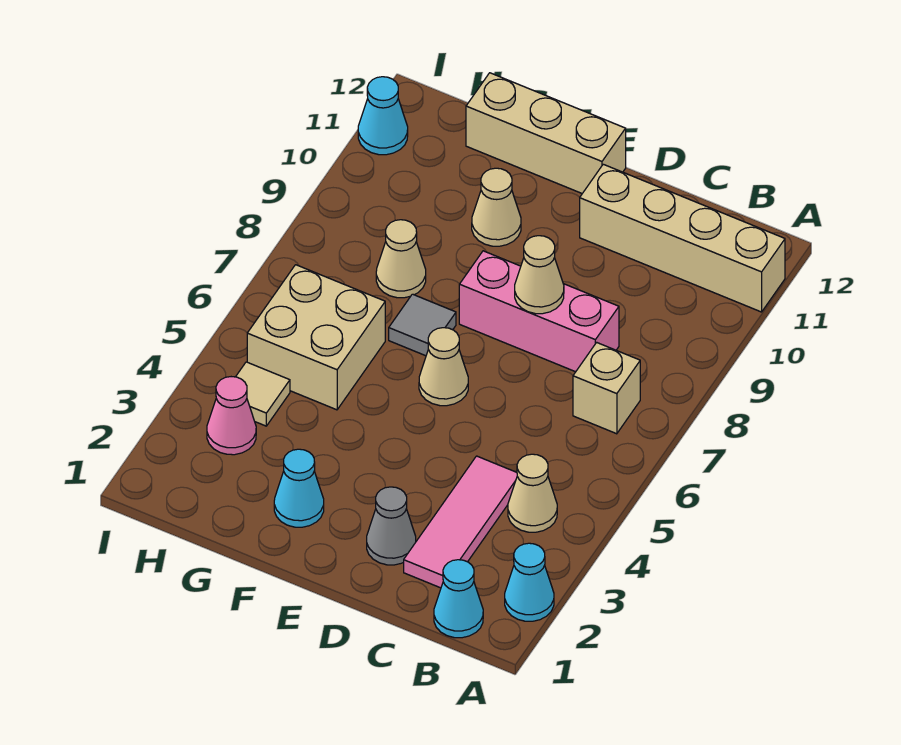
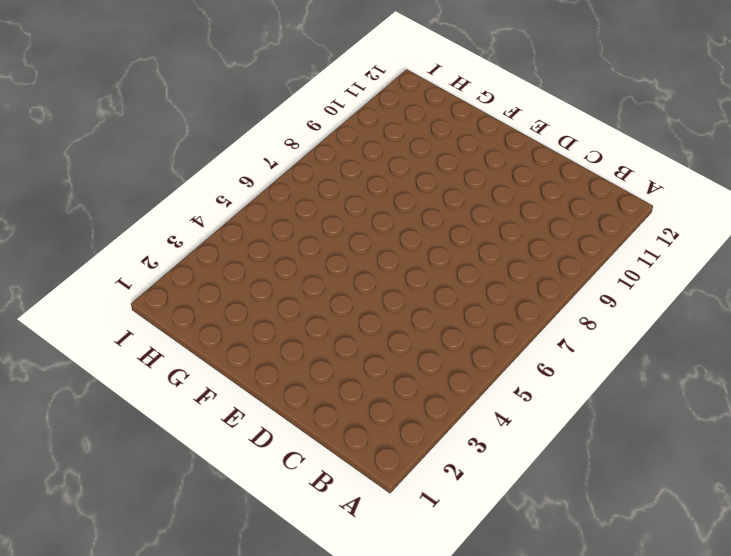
none -> cyan cone A2 level 1
none -> tan brick A11:D11 level 1
none -> cyan cone B1 level 1

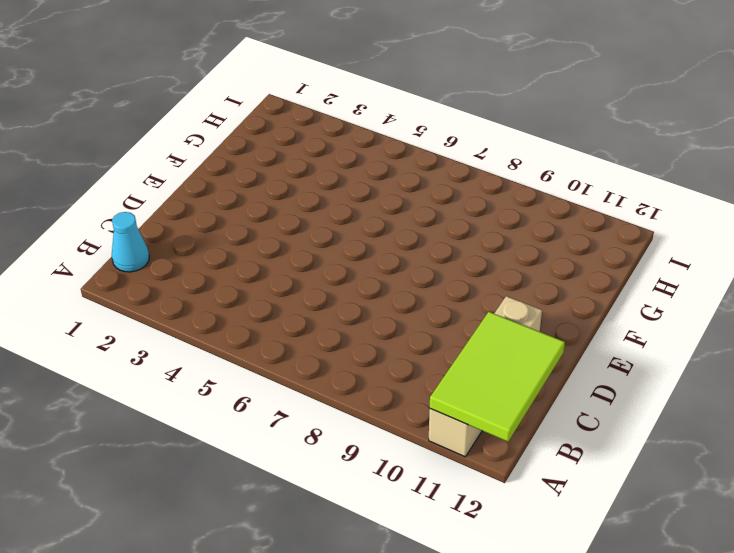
lime tile A11:C12 level 2 -> none
none -> cyan cone A2 level 1
none -> tan cone B4 level 1
none -> tan brick B7 level 1

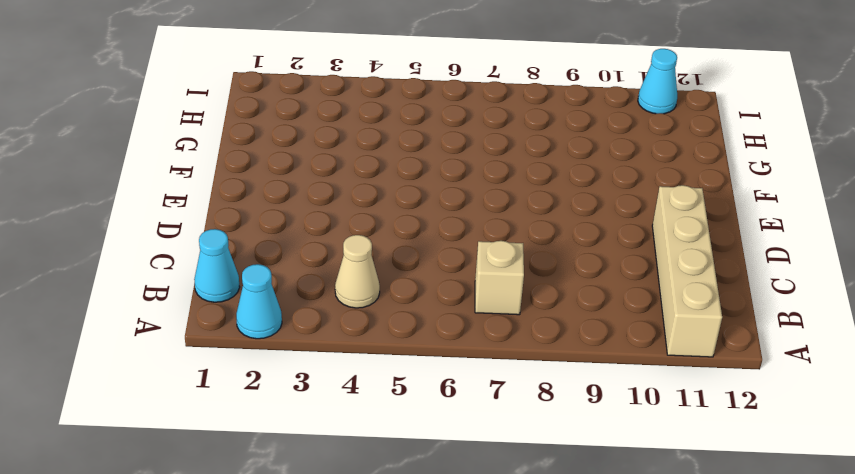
none -> pink tile C2:C4 level 1
none -> pink brick C8:E8 level 1
none -> grey cone D2 level 1

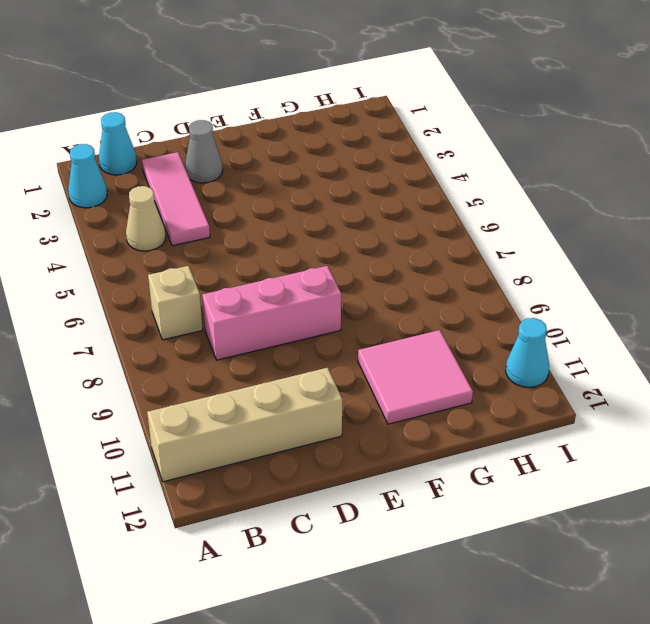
pink tile F10:G11 level 1 -> tan cone F10 level 1
none -> tan cone E6 level 1
none -> tan brick E12:G12 level 1
none -> cyan cone F2 level 1

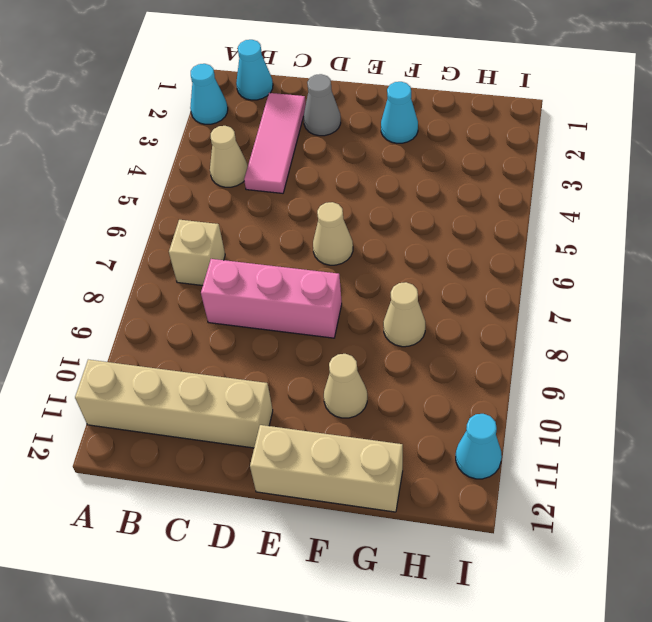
none -> grey tile F7 level 1
none -> tan brick G5:H6 level 1
none -> pink cone H3 level 1

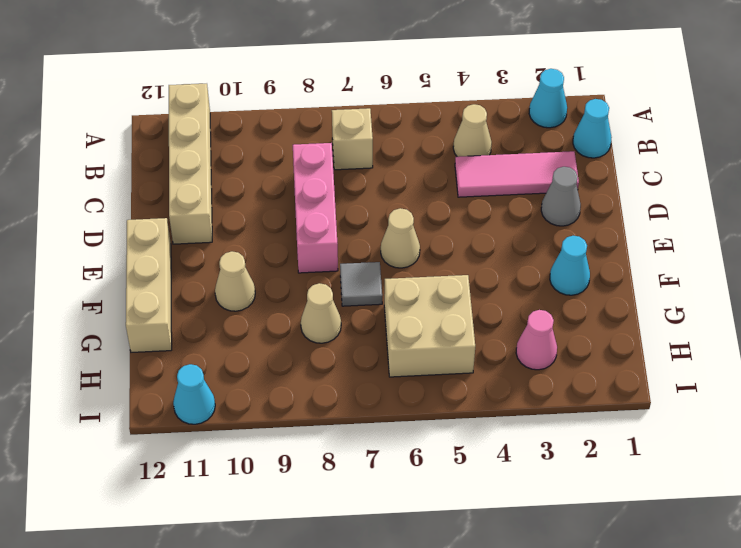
none -> tan tile H4 level 1
none -> tan cone D8 level 2

